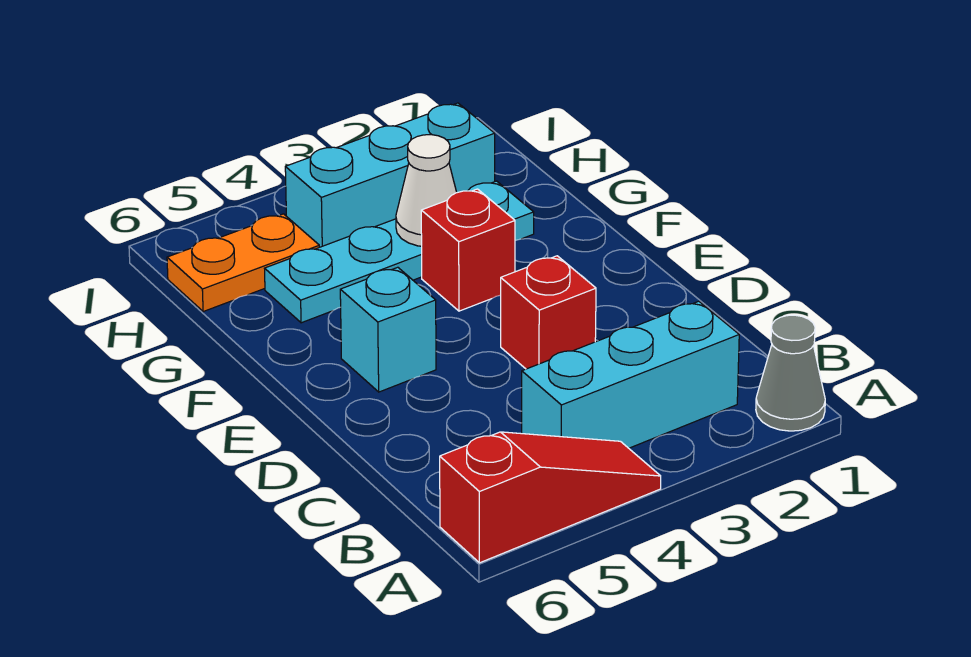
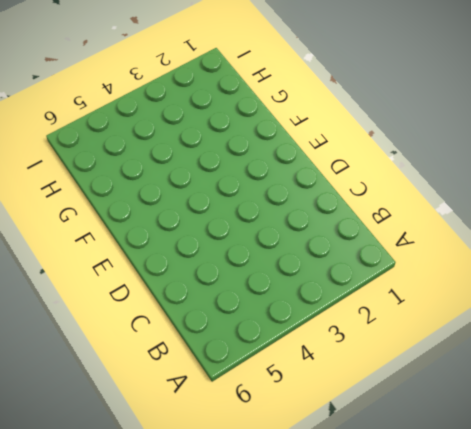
none -> grey cone A1 level 1
none -> red slope A4:A6 level 1 top 6

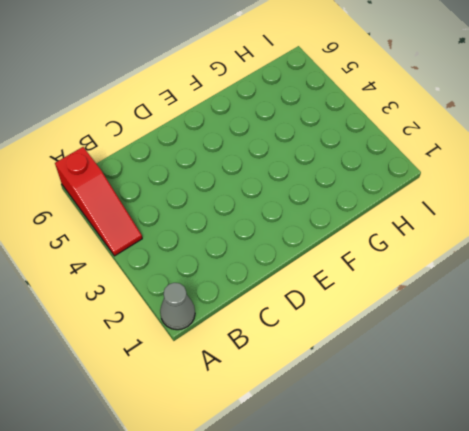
none -> cyan brick B2:B4 level 1
none -> red brick D3 level 1

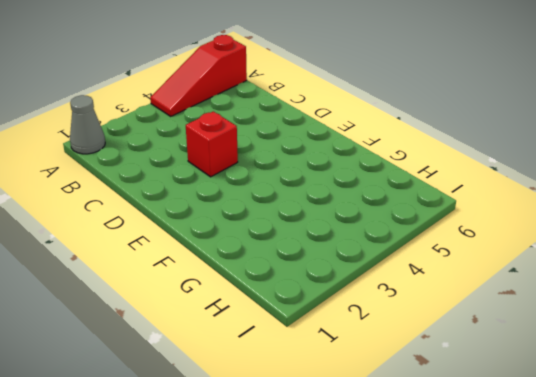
none -> cyan brick B2:B4 level 1
none -> cyan brick E5 level 1

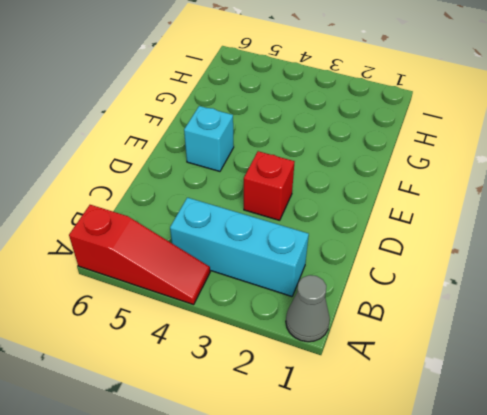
none -> red brick F3 level 1
none -> cyan plate G2:G5 level 1

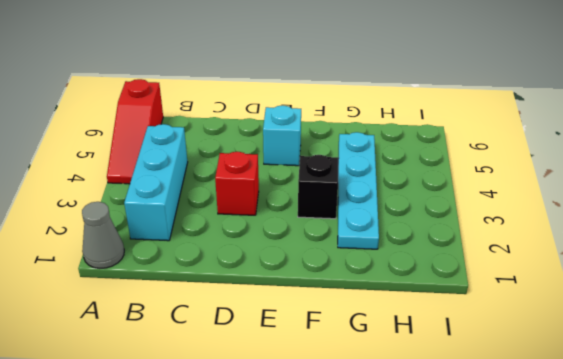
black brick F3 level 1 -> red brick F3 level 1
none -> cyan brick H2:H4 level 1
none -> orange plate H5:H6 level 1

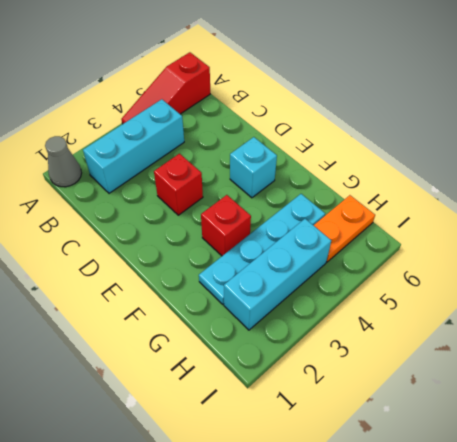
none -> white cone G3 level 2

